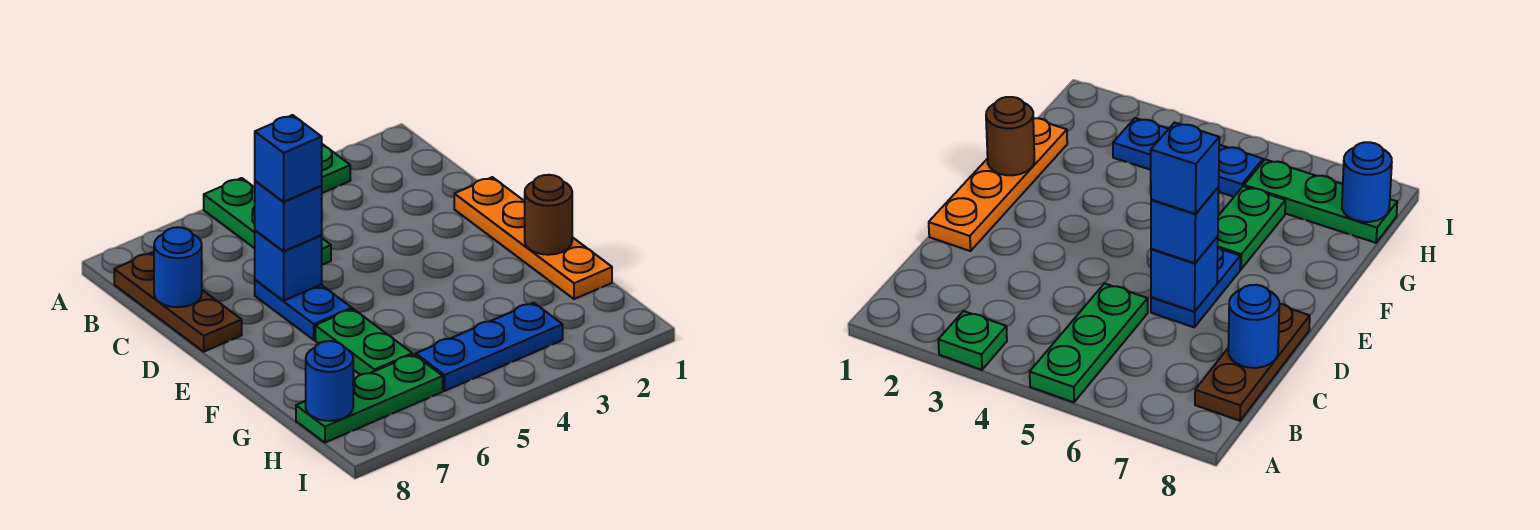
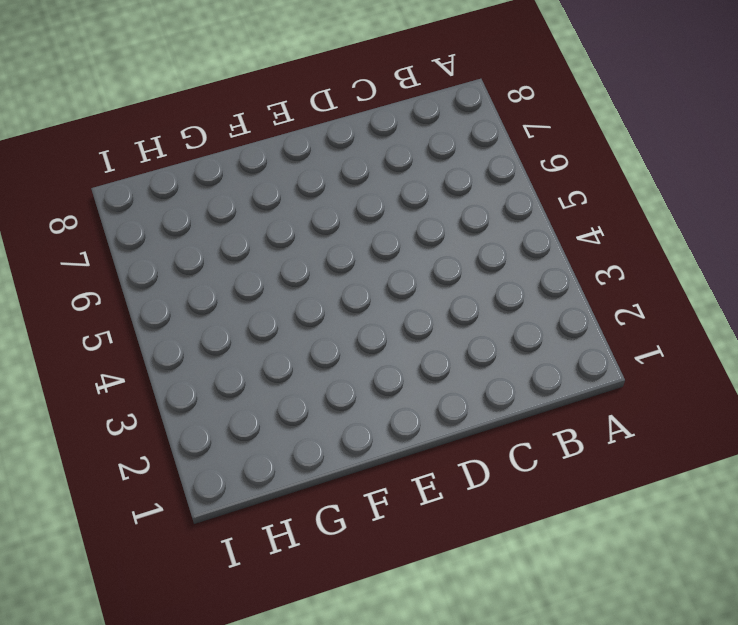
none -> green plate A3 level 1
none -> green plate A5:C5 level 1
none -> brown plate B8:D8 level 1

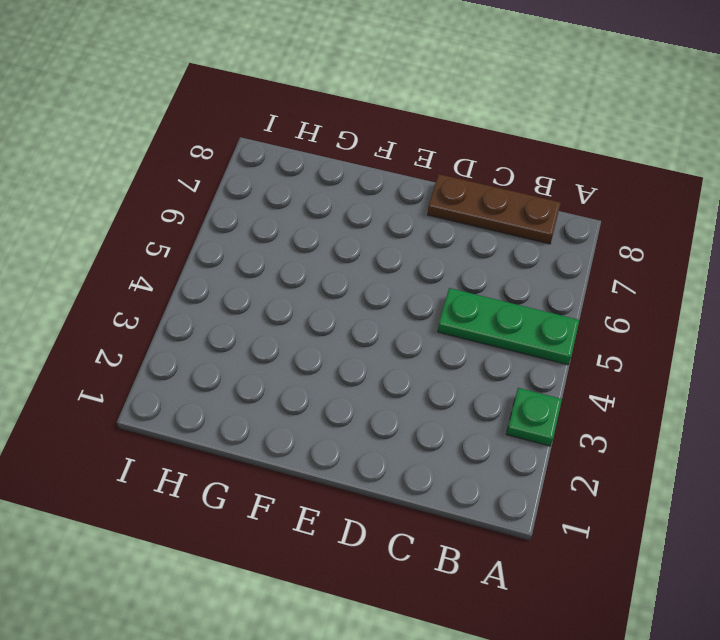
none -> orange plate D1:G1 level 1
none -> blue plate D6:E6 level 1
none -> green plate F6:G6 level 1

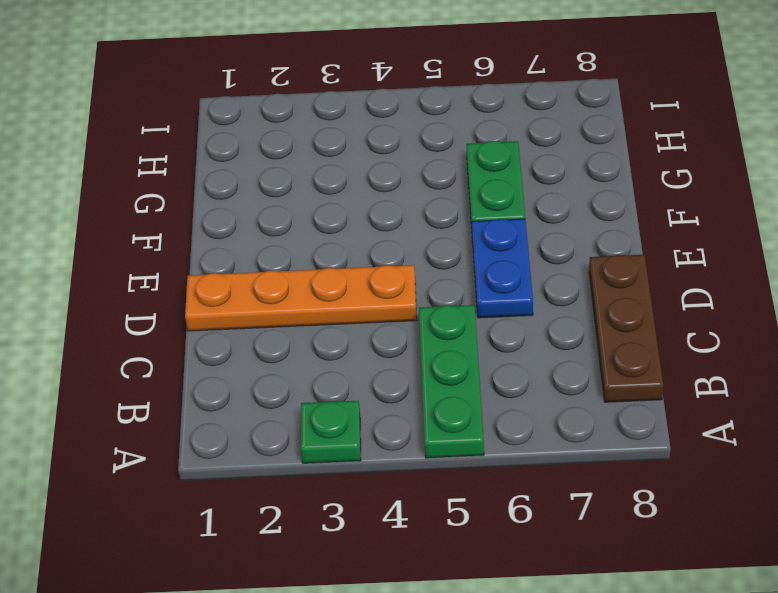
orange plate D1:D4 level 1 -> orange plate D1:G1 level 1
none -> blue plate H3:H5 level 1
none -> green plate H6:H8 level 1
none -> blue round brick C8 level 2

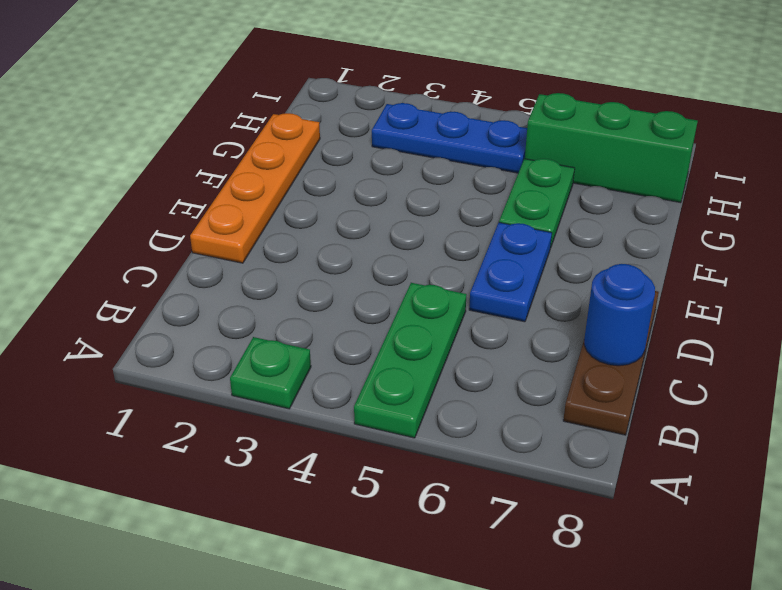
green brick H6:H8 level 1 -> green plate H6:H8 level 1
none -> blue brick D6 level 2
none -> brown round brick F1 level 2
none -> blue round brick H8 level 2

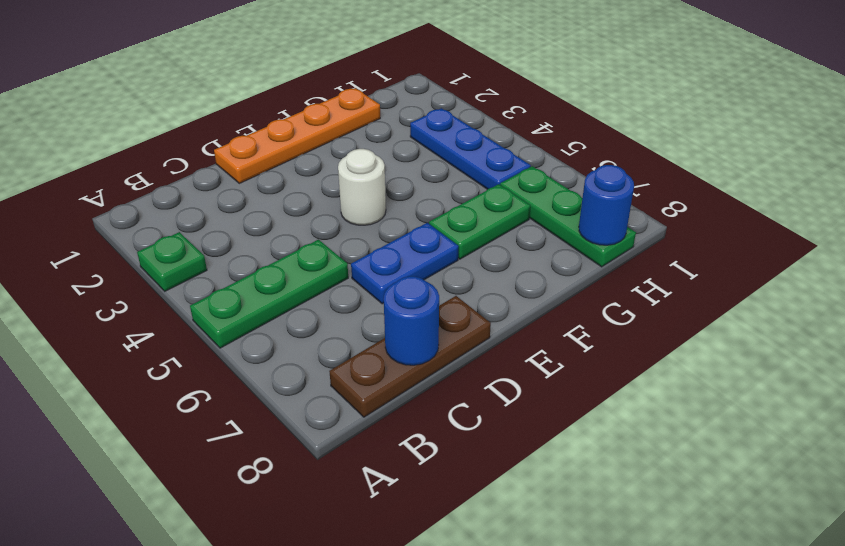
white round brick E4 level 1 -> none
none -> blue brick D6 level 2
none -> brown round brick F1 level 2
none -> blue brick D6 level 3

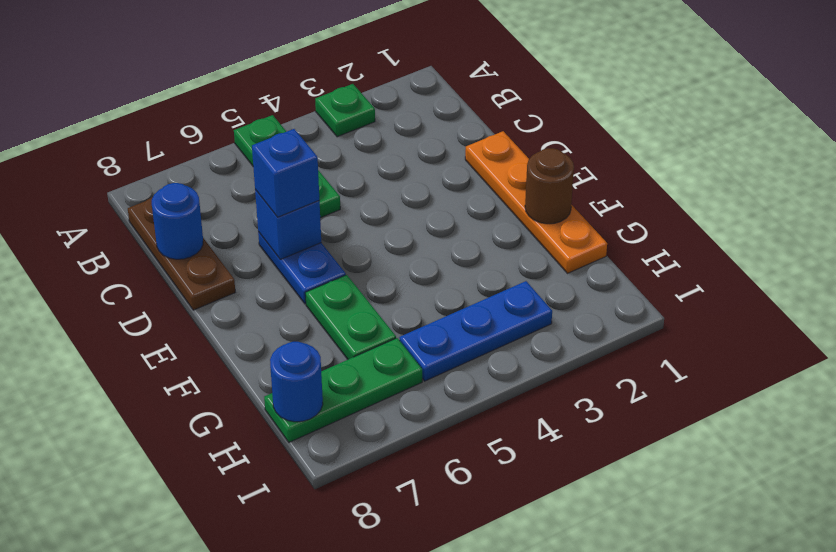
none -> blue brick D6 level 4

